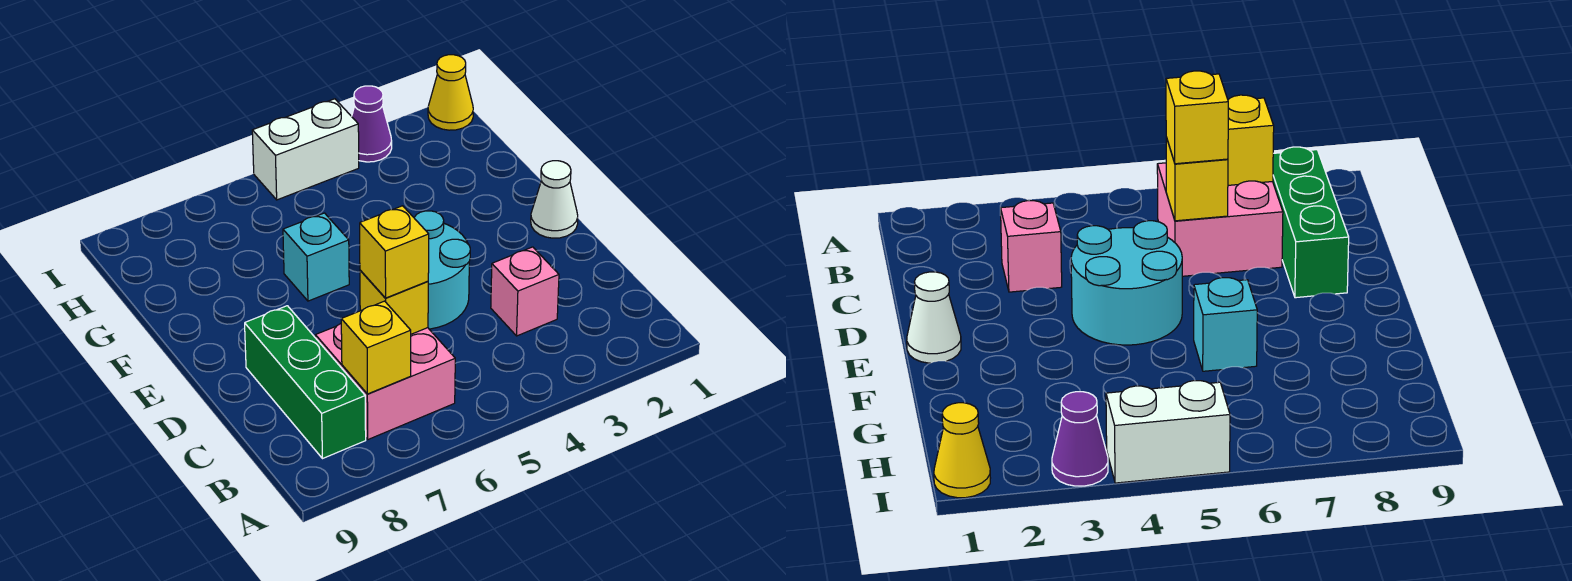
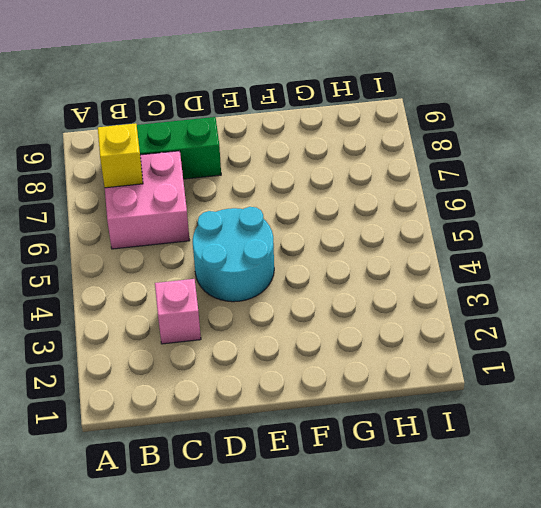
none -> white cone E1 level 1
none -> cyan brick F6 level 1
none -> yellow cone I1 level 1

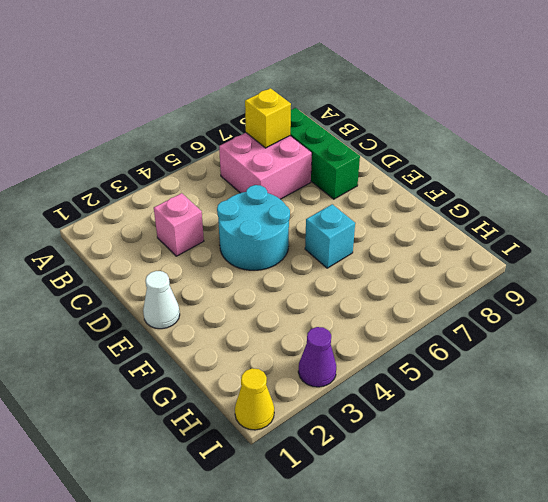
none -> white brick I4:I5 level 1
none -> yellow brick C6 level 2
none -> yellow brick C6 level 3

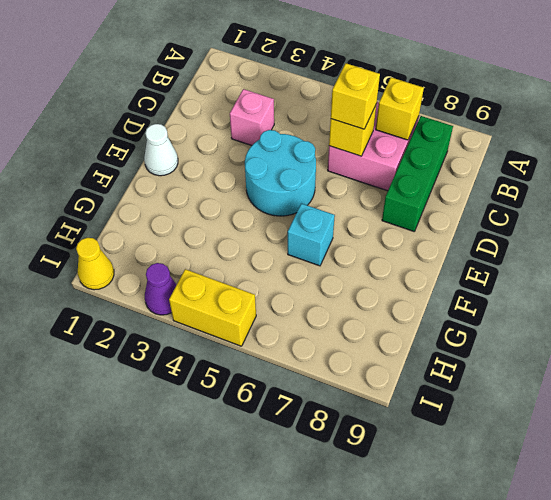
yellow brick I4:I5 level 1 -> white brick I4:I5 level 1

